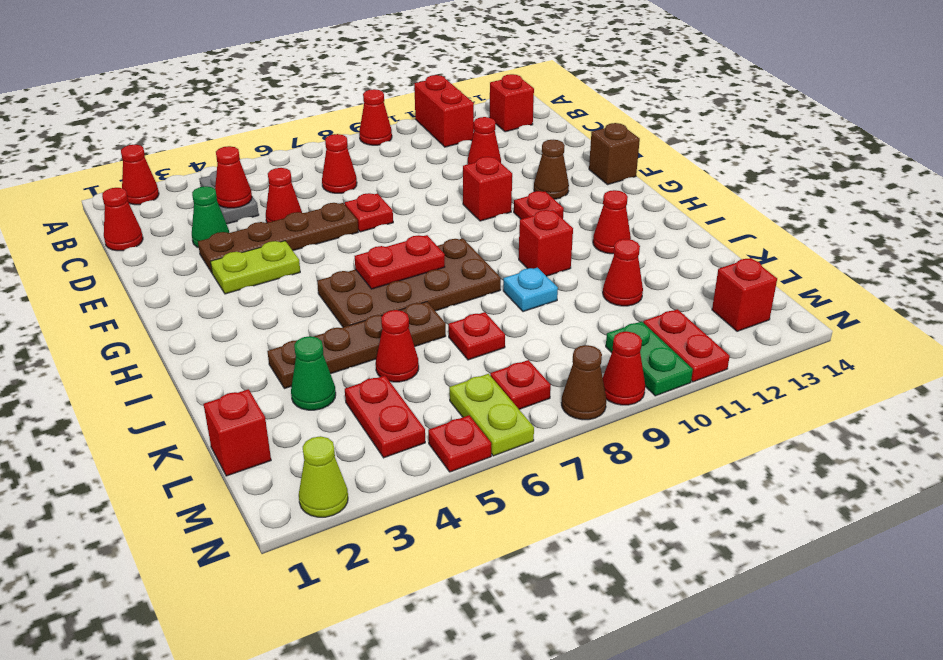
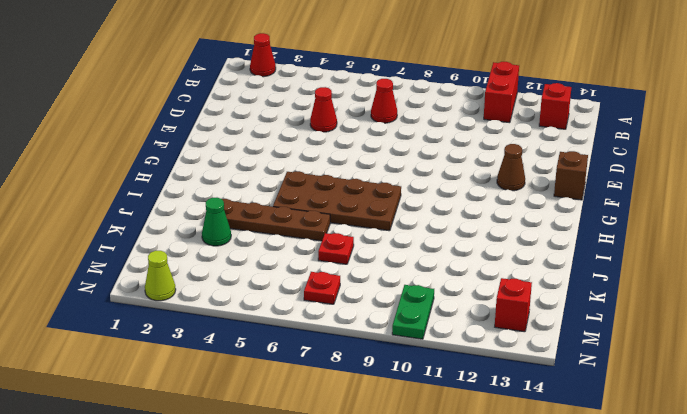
none -> red cone A9 level 1
none -> grey plate B4:C4 level 1
none -> red cone C1 level 1
none -> green cone D3 level 1

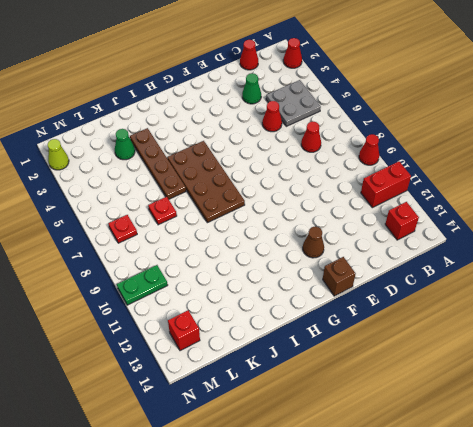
grey plate B4:C5 level 1 -> grey plate B4:C4 level 1
none -> red cone D11 level 1
none -> brown plate E3:E6 level 1
none -> red plate E7 level 1
none -> lime plate F3:F4 level 1

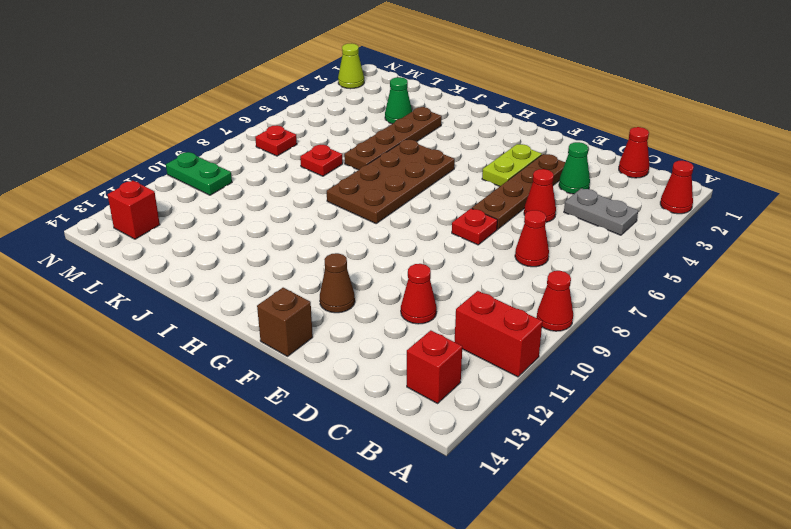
none -> red brick F10 level 1
none -> red plate G11 level 1
none -> red brick I10 level 1
none -> red cone I12 level 1

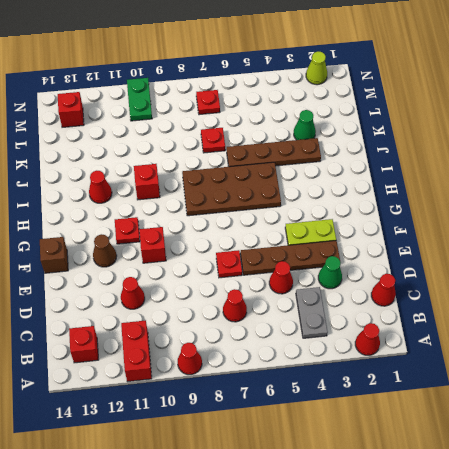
none -> cyan plate J9 level 1
none -> red cone K5 level 1
none -> red cone K11 level 1
none -> red brick L1 level 1

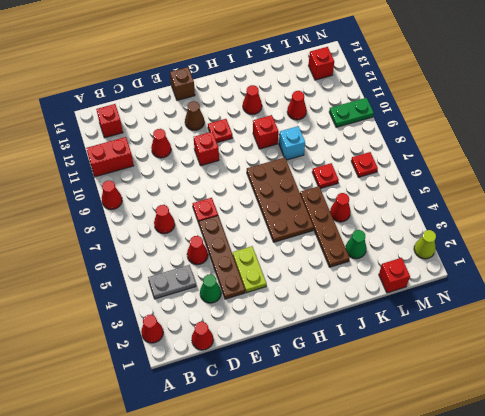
cyan brick J9 level 1 -> cyan plate J9 level 1
none -> red plate L4:M4 level 1
none -> lime plate M6:N6 level 1
none -> red plate M11:N11 level 1
none -> red plate N5 level 1

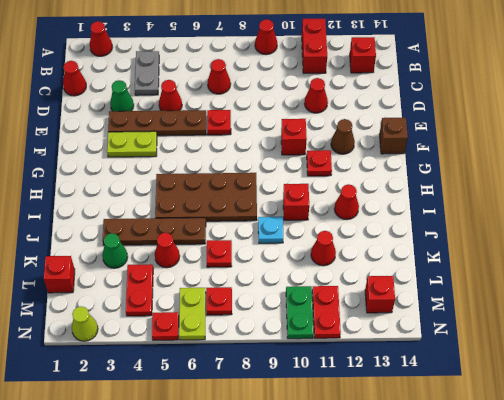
none -> brown cone N8 level 1
none -> red cone N9 level 1
none -> red cone C4 level 2
none -> red plate H6:H7 level 2

